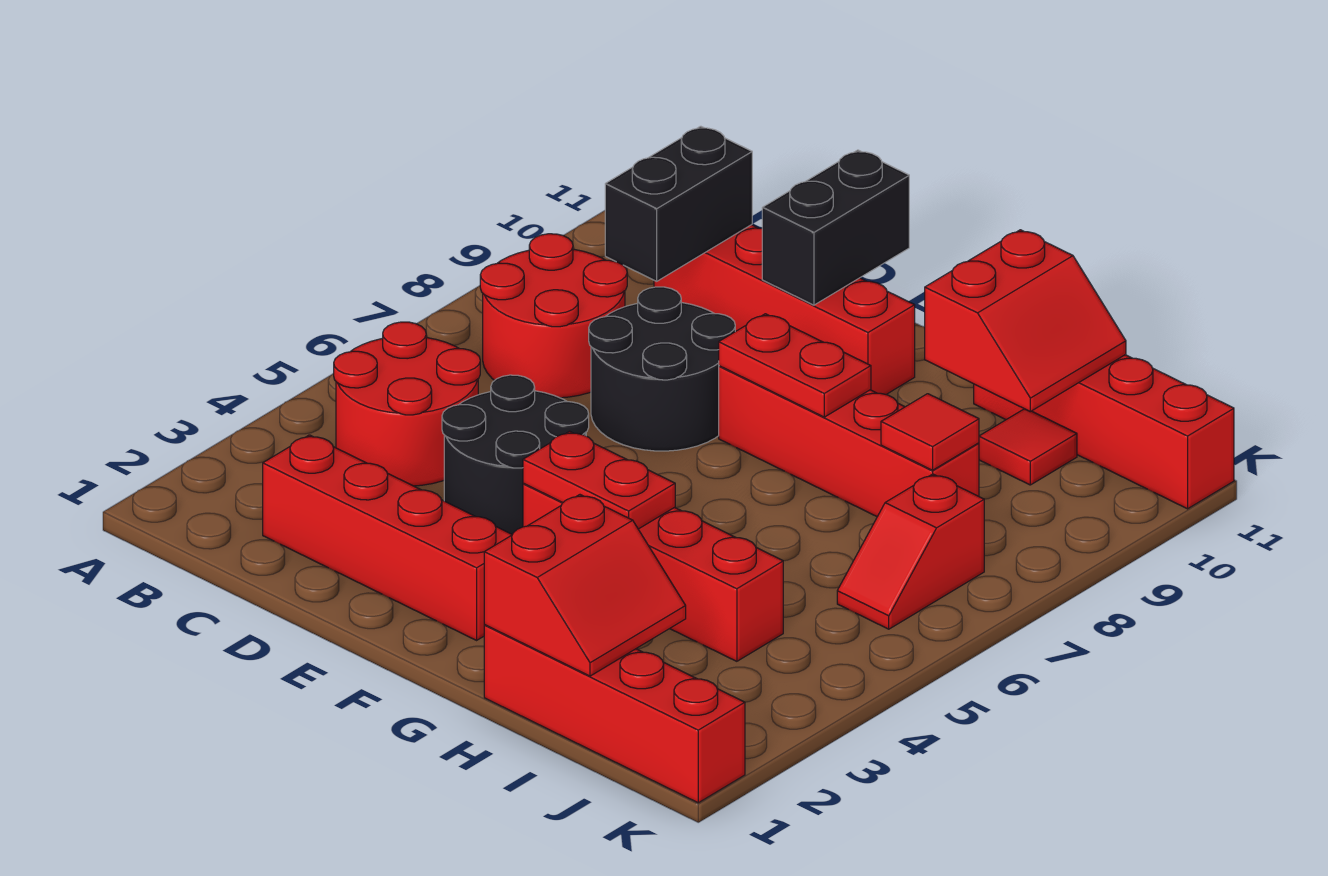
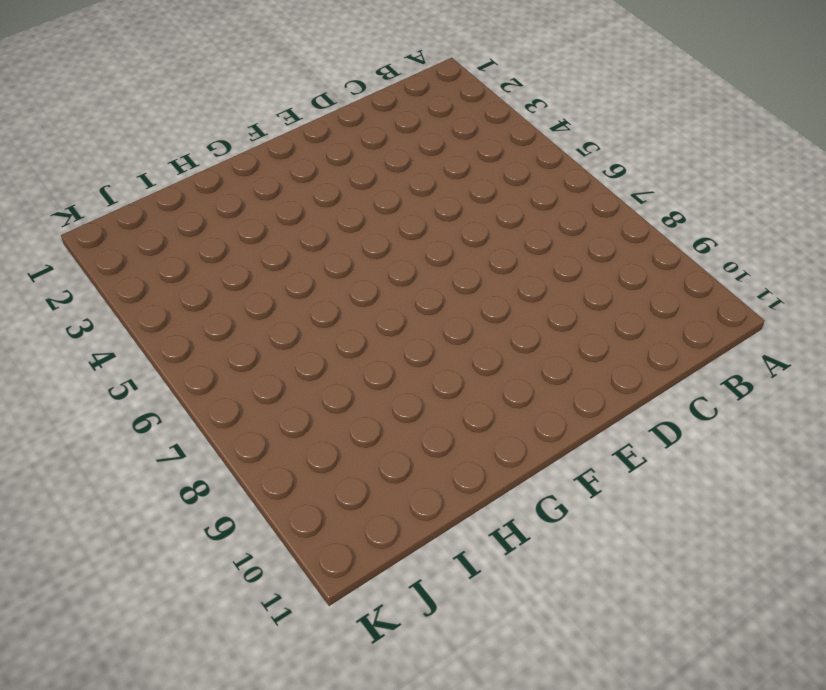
none -> red round brick B4:C5 level 1
none -> red round brick B7:C8 level 1
none -> red brick C2:F2 level 1

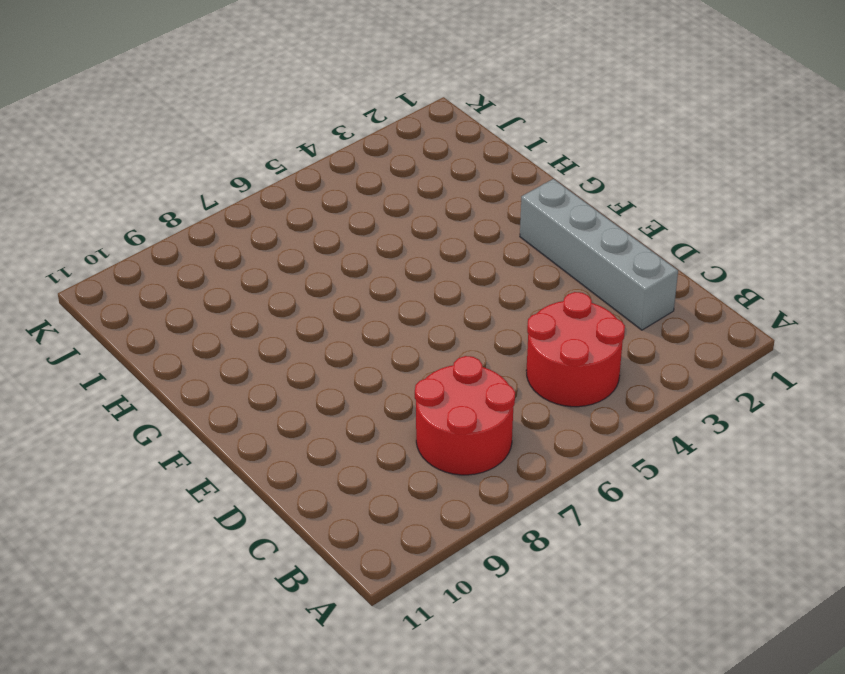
grey brick C2:F2 level 1 -> red brick C2:F2 level 1
none -> red brick C10:F10 level 1
none -> black round brick D4:E5 level 1
none -> black round brick D7:E8 level 1

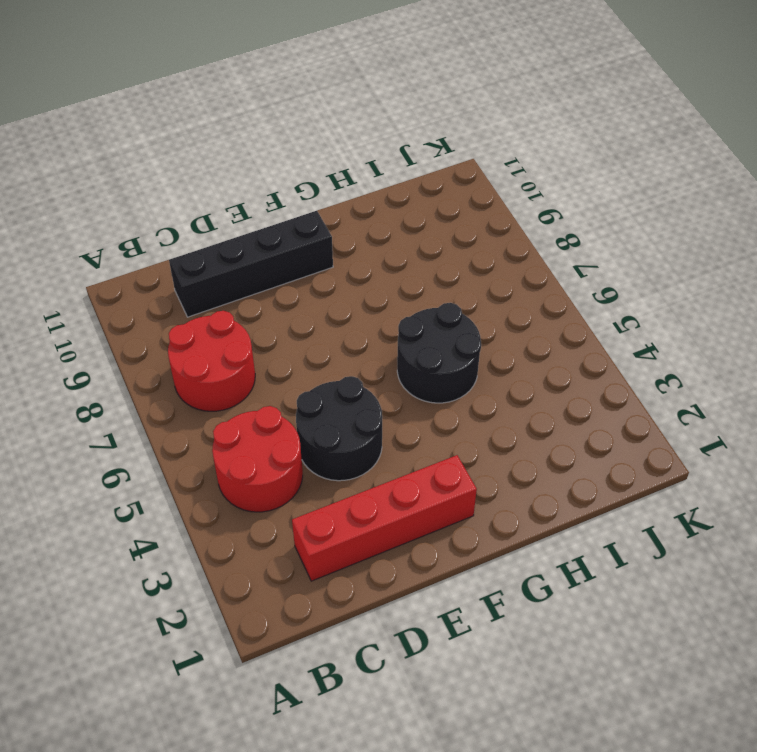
black brick C10:F10 level 1 -> red brick C10:F10 level 1
black round brick G5:H6 level 1 -> black round brick D7:E8 level 1
none -> red brick F4:I4 level 1
none -> red brick F8:I8 level 1
none -> red brick H1:K1 level 1

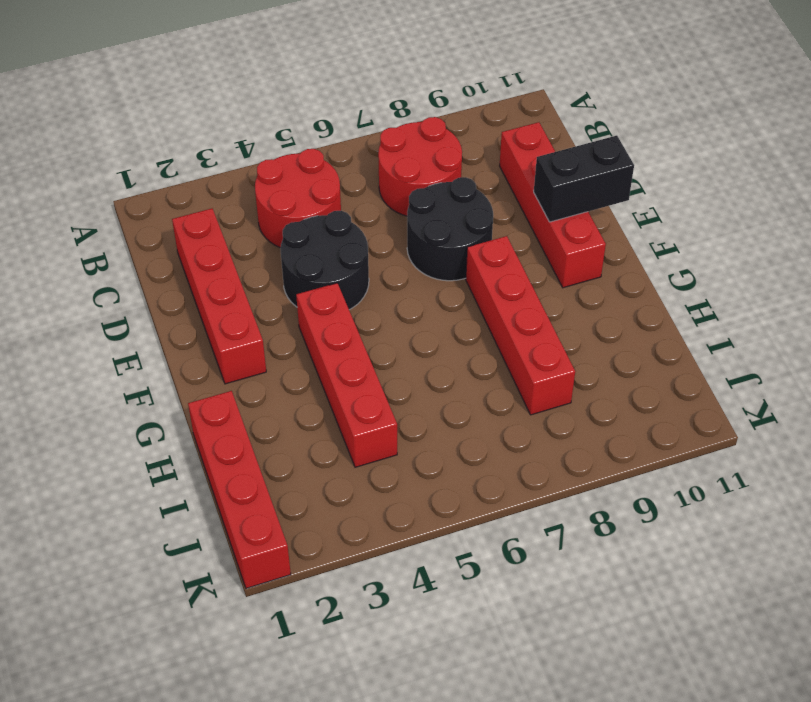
none -> red brick H11:K11 level 1
none -> red tile I10 level 1
none -> red slope J6:J7 level 1 top 7

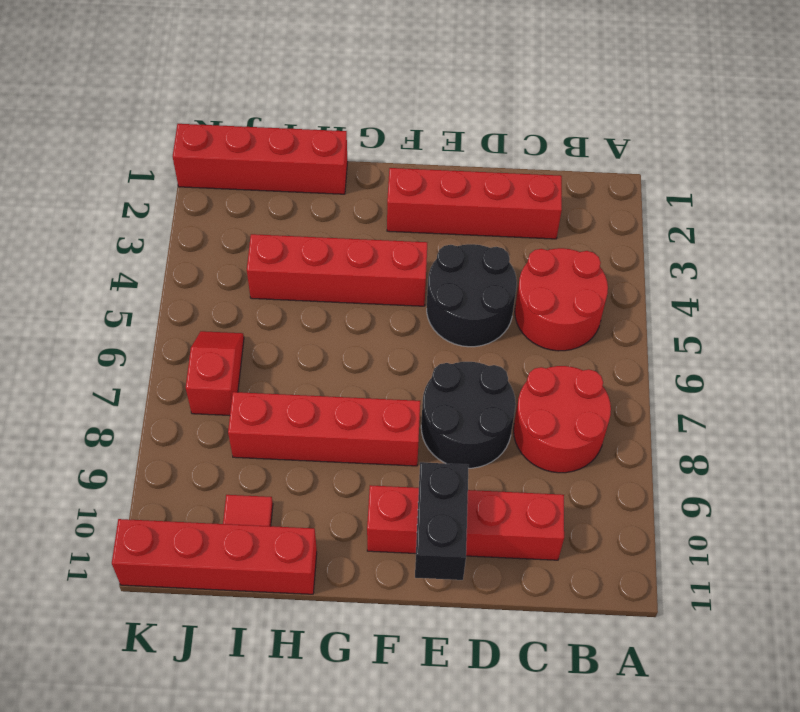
none -> black brick C9:C10 level 2
none -> red plate F4:G4 level 2
none -> red plate F8:G8 level 2

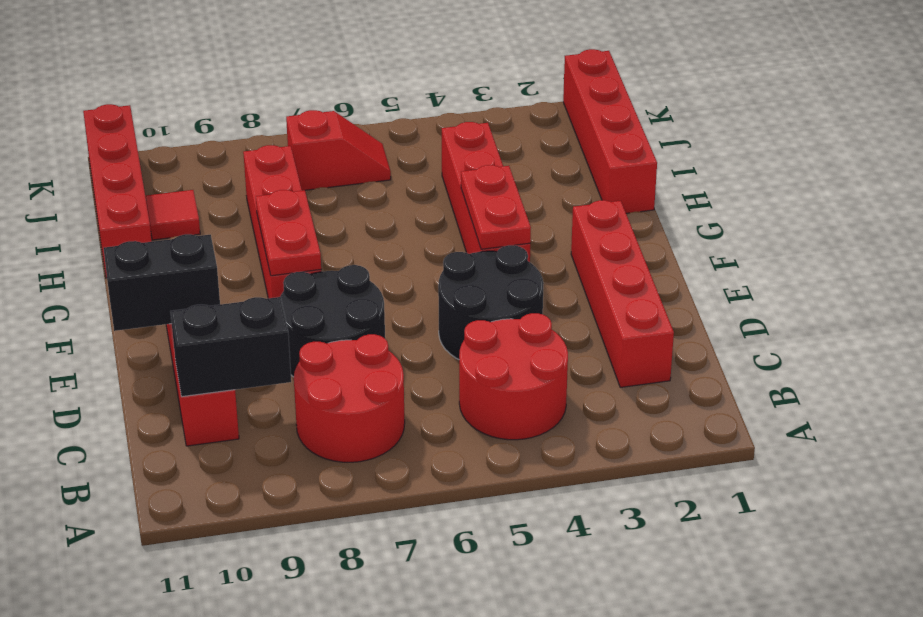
none -> red slope H1:I2 level 2 top H
none -> red slope H10:I11 level 2 top H
none -> red tile I8 level 2

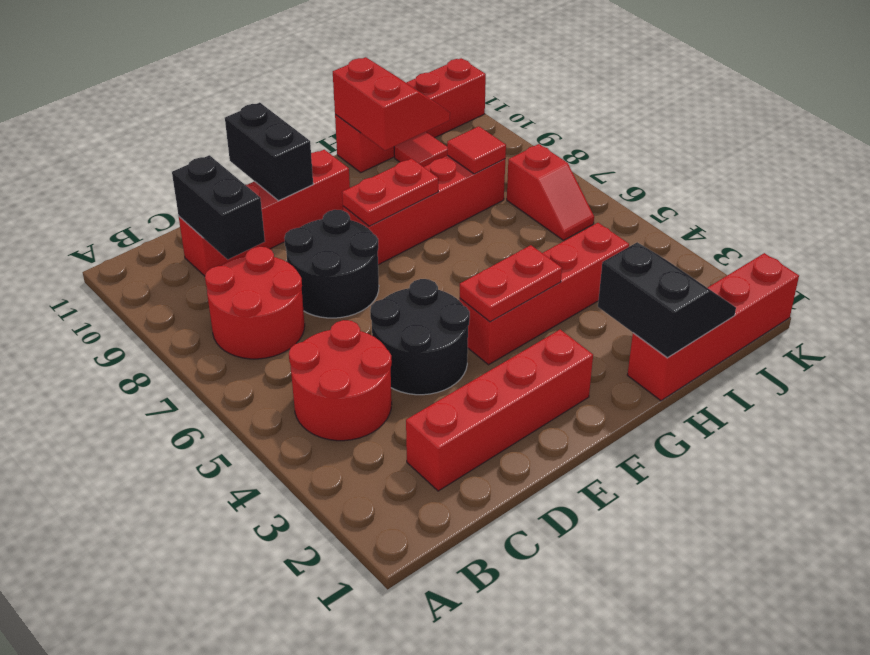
black slope H1:I2 level 2 top H -> red slope H1:I2 level 2 top H

